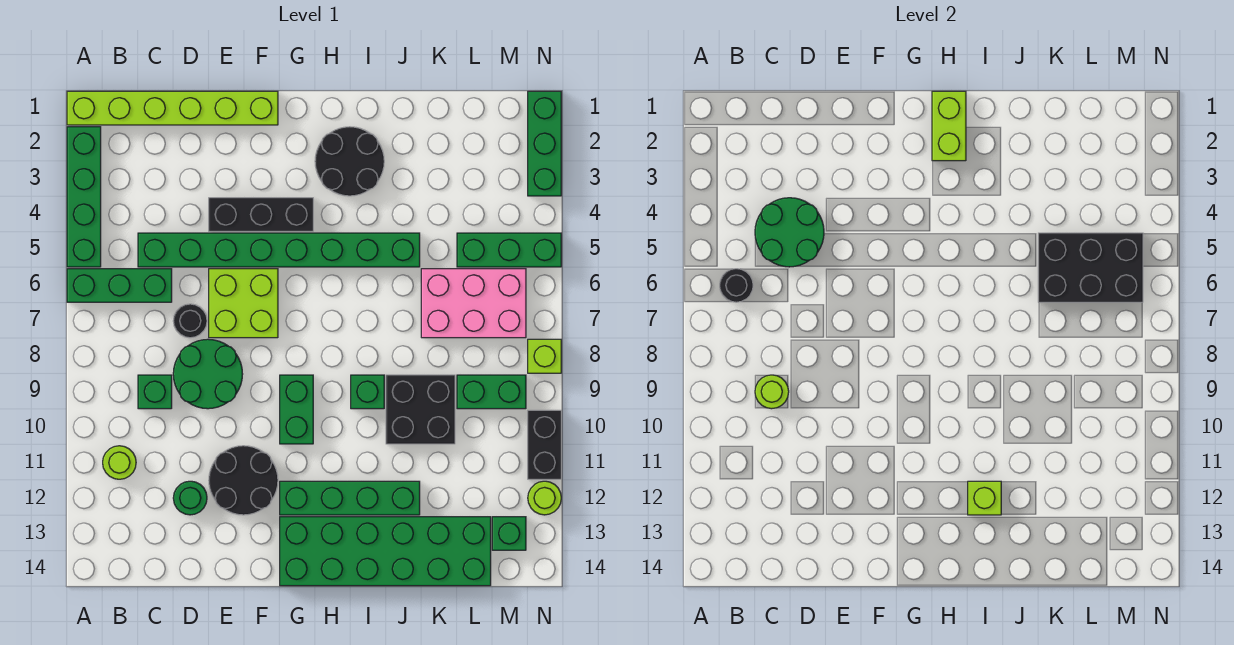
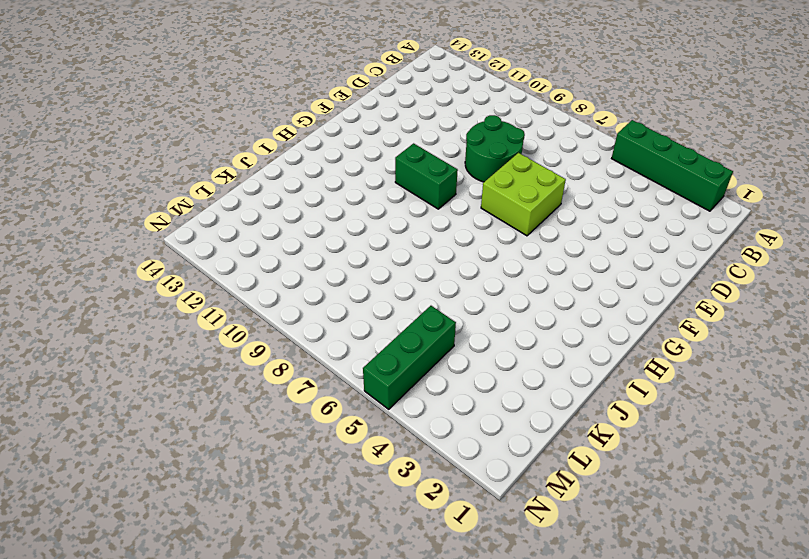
none -> lime brick A1:F1 level 1
none -> green brick A6:C6 level 1
none -> lime round brick B11 level 1
none -> green brick C5:J5 level 1

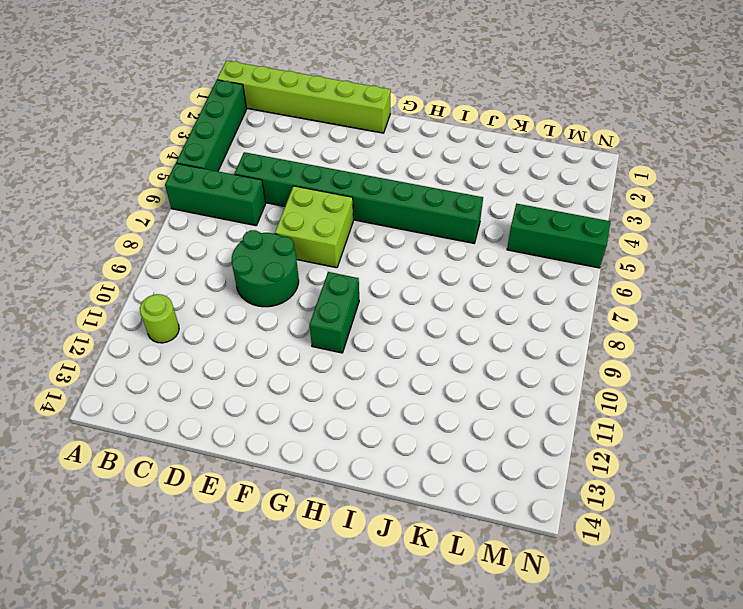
none -> green brick C9 level 1
none -> black round brick D7 level 1
none -> green round brick D12 level 1
none -> black brick E4:G4 level 1

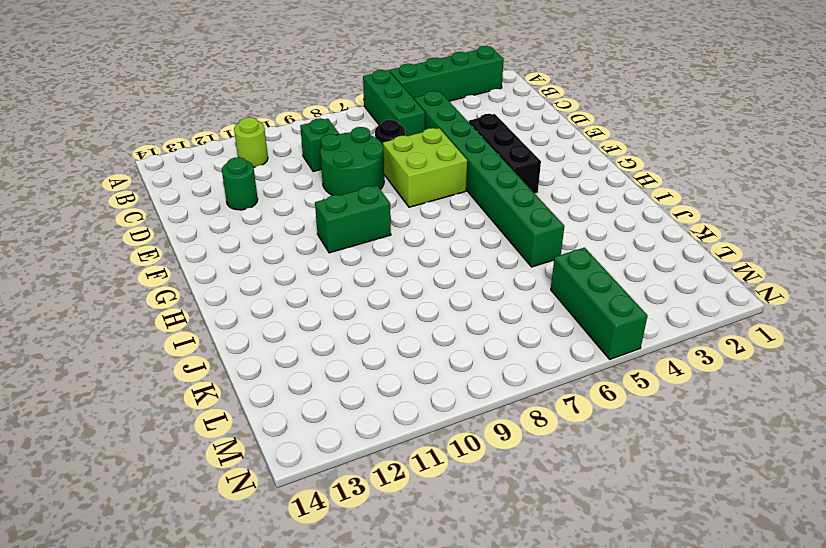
none -> lime brick A1:F1 level 1
none -> black round brick E11:F12 level 1
none -> green brick G12:J12 level 1
none -> green brick G13:L14 level 1

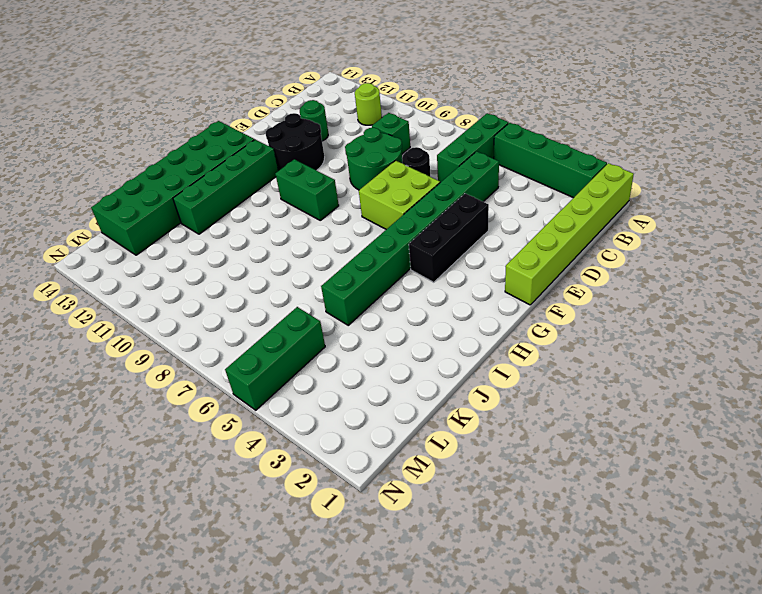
none -> black round brick H2:I3 level 1
none -> green brick I9 level 1
none -> black brick J9:K10 level 1
none -> pink brick K6:M7 level 1

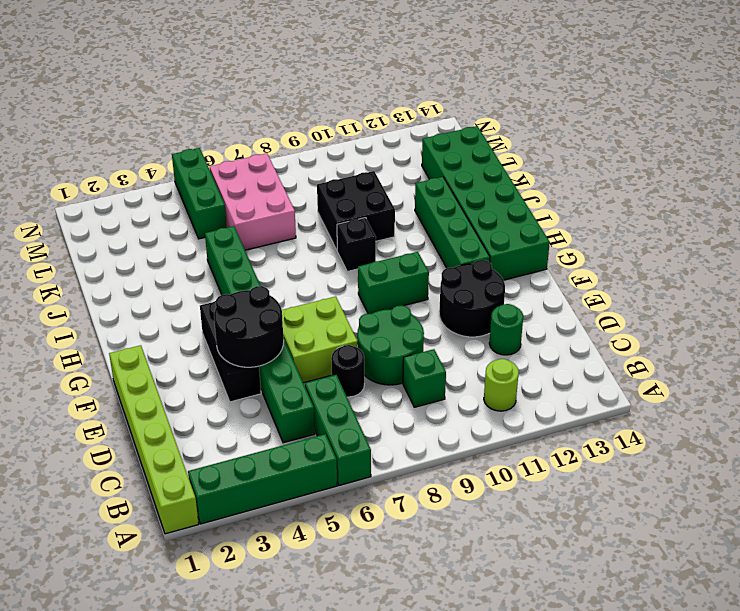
black round brick E4:F5 level 2 -> black round brick H2:I3 level 1
black brick I9 level 1 -> green brick I9 level 1
none -> green brick L9:M9 level 1
none -> green brick M13 level 1
none -> green brick N1:N3 level 1
none -> lime brick N8 level 1

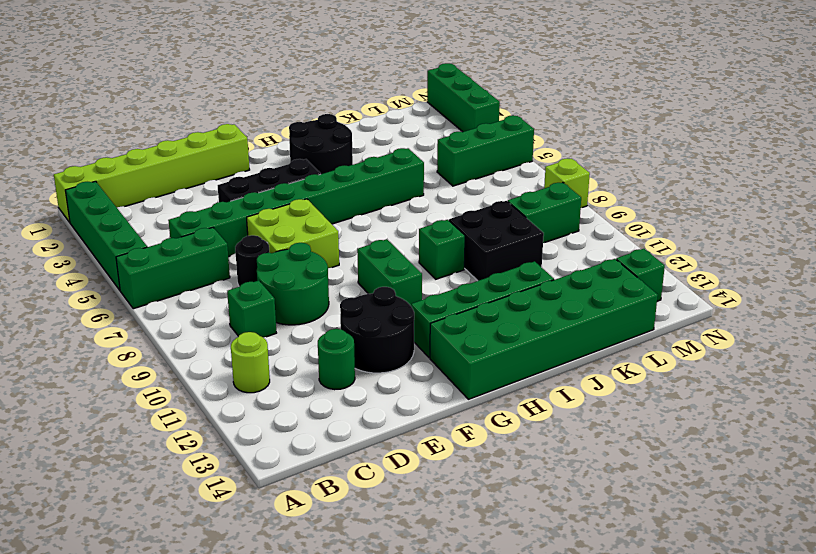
none -> pink brick K6:M7 level 1
none -> black brick N10:N11 level 1
none -> lime round brick N12 level 1
none -> black round brick B6 level 2

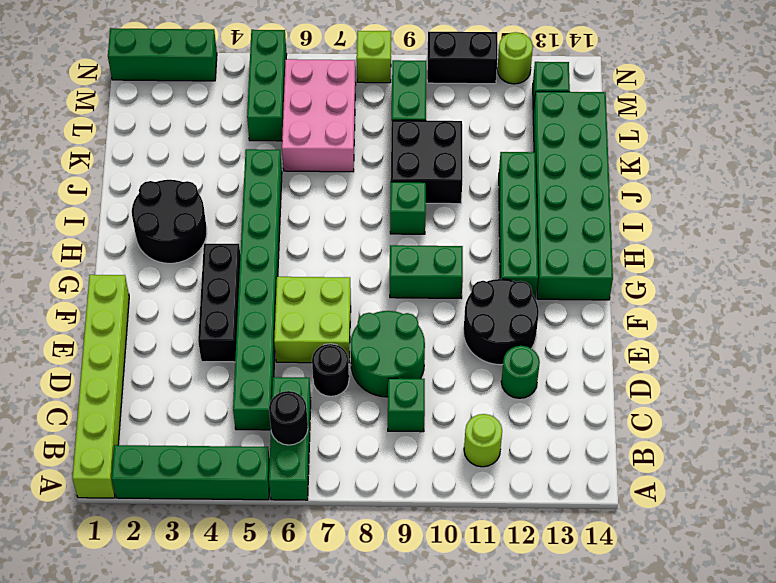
none -> green round brick C4:D5 level 2
none -> lime round brick C9 level 2
none -> lime brick H1:H2 level 2
none -> lime brick I12 level 2

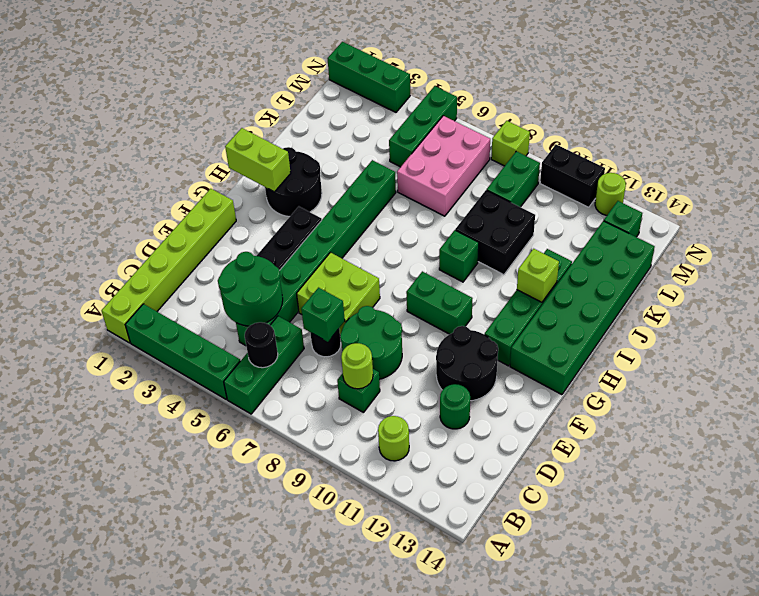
green brick D7 level 2 -> none
none -> black brick K5:M6 level 2

